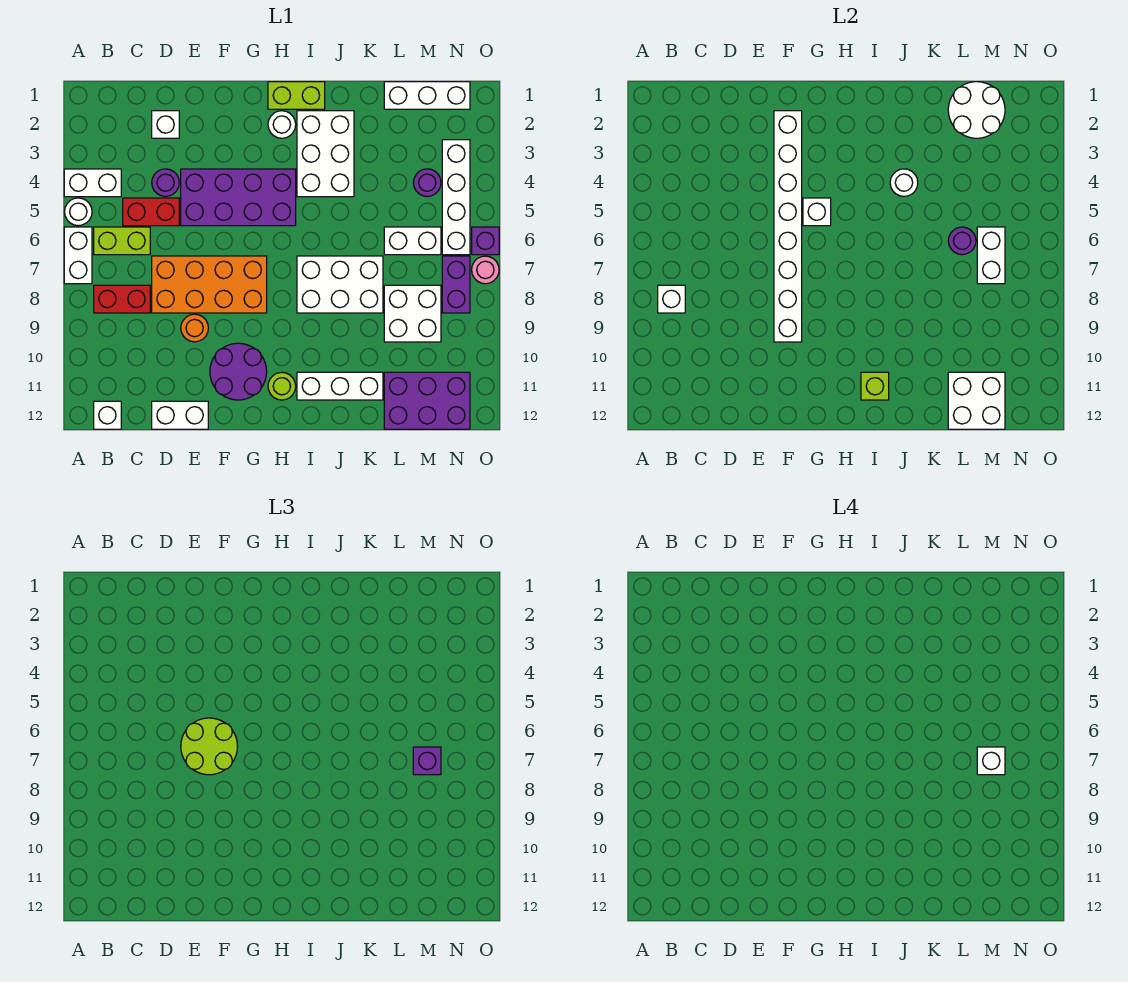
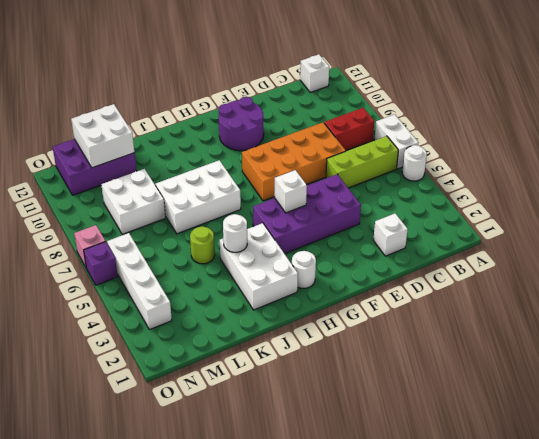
lime brick B6:D6 level 1 -> lime brick B6:C6 level 1
lime round brick K5 level 1 -> lime round brick H11 level 1
pink brick O7 level 1 -> pink round brick O7 level 1
none -> white brick A4:B4 level 1
none -> red brick C5:D5 level 1
none -> purple round brick D4 level 1
none -> white brick D12:E12 level 1

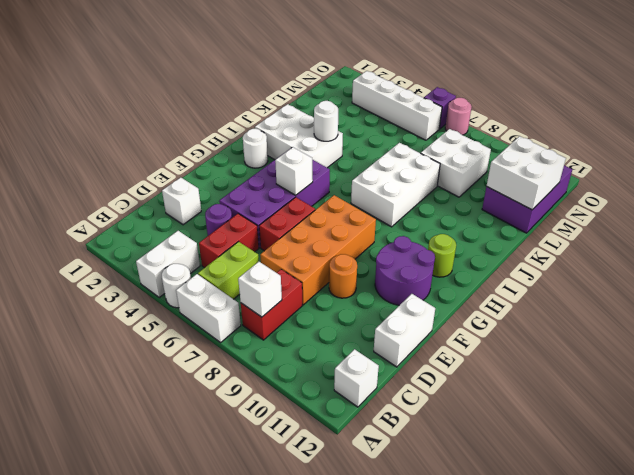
red brick E6:F6 level 1 -> none
none -> lime brick H1:I1 level 1
none -> white brick I11:K11 level 1
none -> white brick L1:N1 level 1
none -> white brick L6:M6 level 1

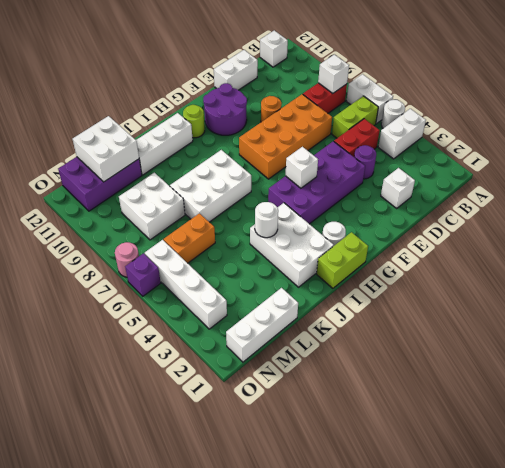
orange brick L6:M6 level 1 -> white brick L6:M6 level 1
none -> purple round brick M4 level 1
none -> purple brick N7:N8 level 1
none -> white brick F2:F9 level 2
none -> lime brick I11 level 2

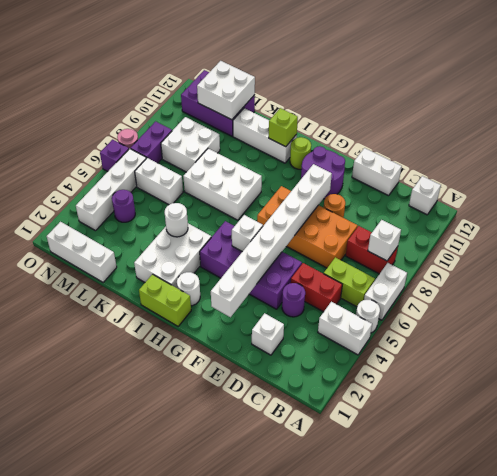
none -> white round brick L1:M2 level 2
none -> purple round brick L6 level 2
none -> white brick M6:M7 level 2
none -> lime round brick E6:F7 level 3

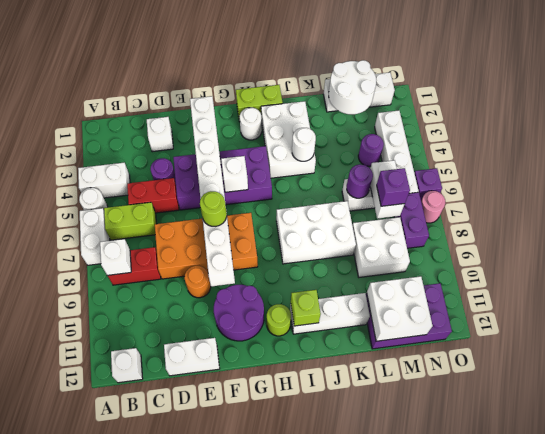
lime round brick F7 level 3 -> lime round brick E6:F7 level 3
none -> white brick M7 level 4

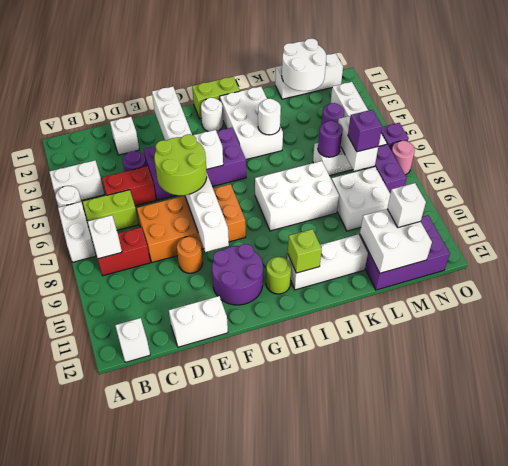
white brick M11 level 3 -> white brick M7 level 4

